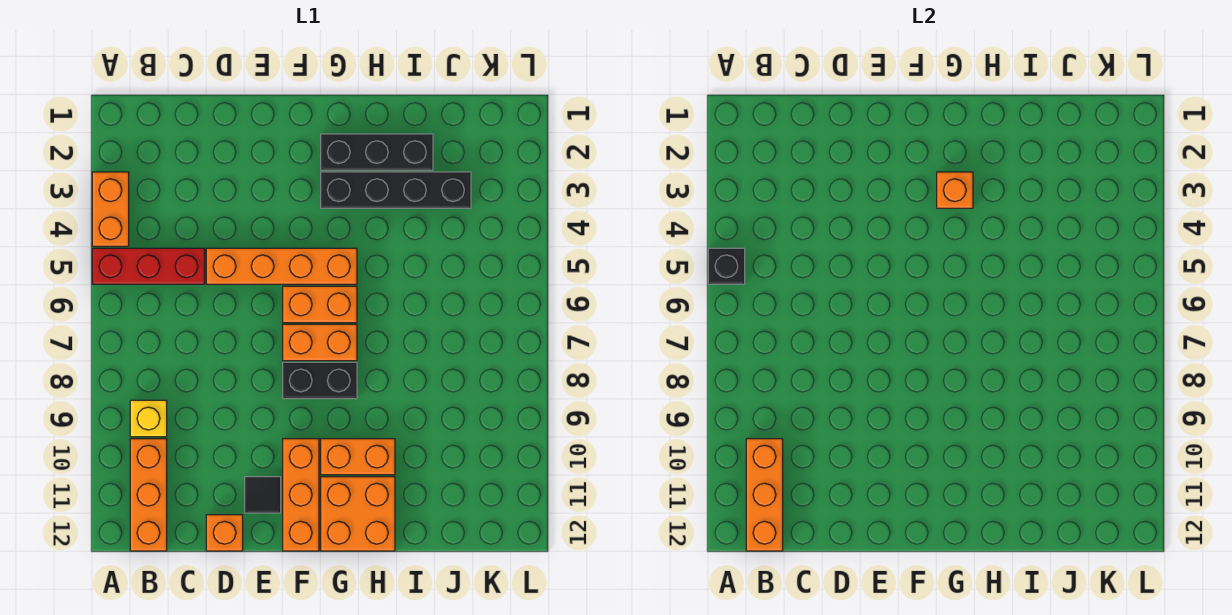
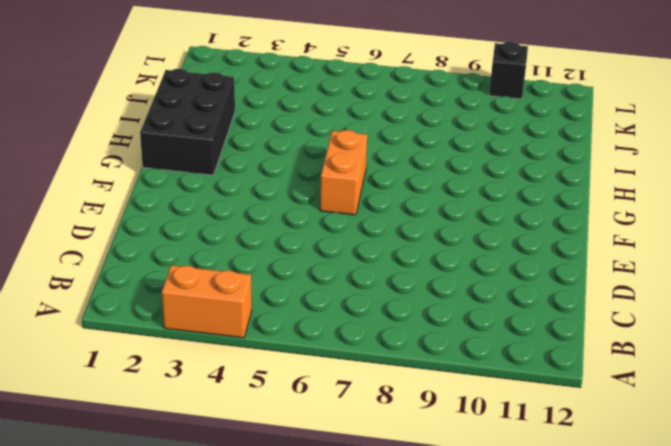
black brick G1:I2 level 1 -> black brick G2:I2 level 1
black brick L10 level 1 -> black brick A5 level 2
none -> red brick A5:C5 level 1
none -> yellow brick B9 level 1
none -> orange brick B10:B12 level 1

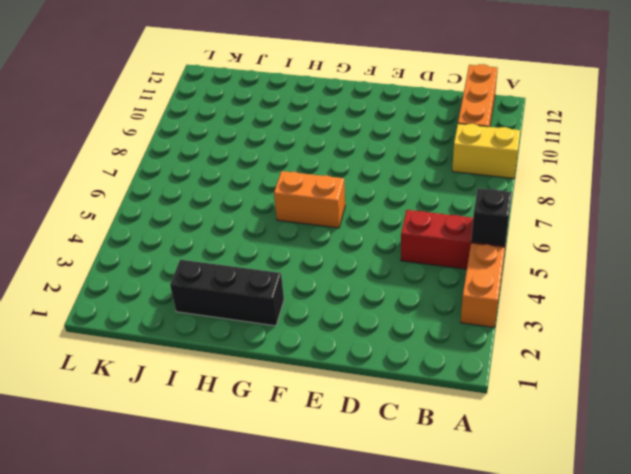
yellow brick A9:B9 level 1 -> yellow brick B9 level 1
none -> orange brick D5:G5 level 1
none -> orange brick D12 level 1
none -> black tile E11 level 1

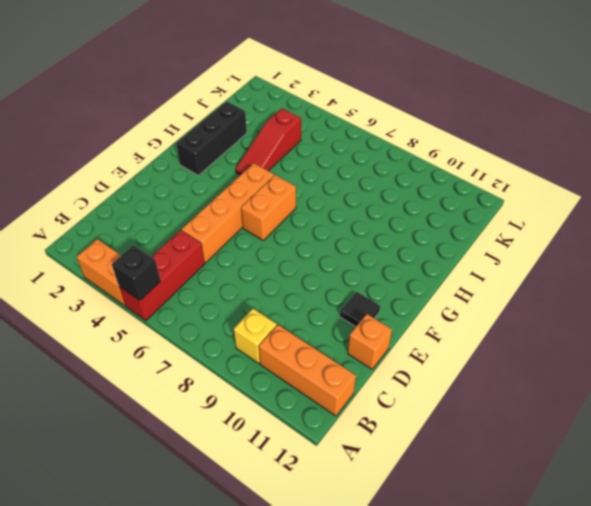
red slope H4:J4 level 1 top J -> none
none -> orange brick F7:G7 level 1
none -> black brick F8:G8 level 1
none -> orange brick F10:F12 level 1

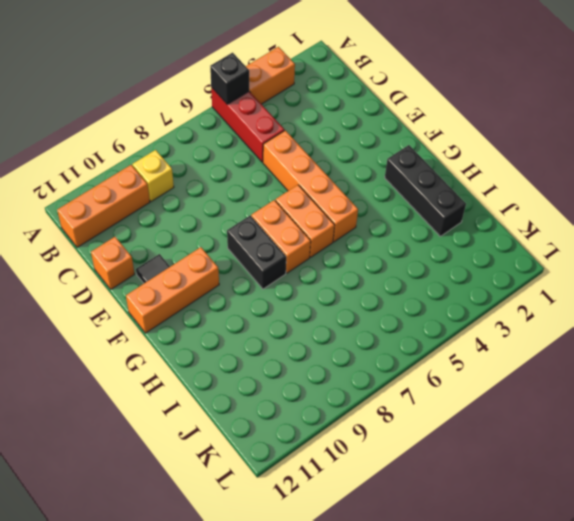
none -> black brick G3:J3 level 1
none -> orange brick G10:H10 level 1
none -> orange brick G11:H12 level 1

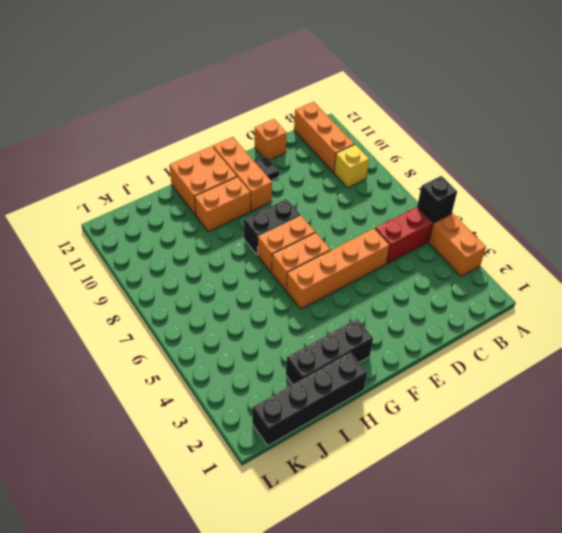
black brick H1:K1 level 1 -> black brick G3:J3 level 1
none -> orange brick B10:B12 level 2
none -> orange brick G3 level 2

